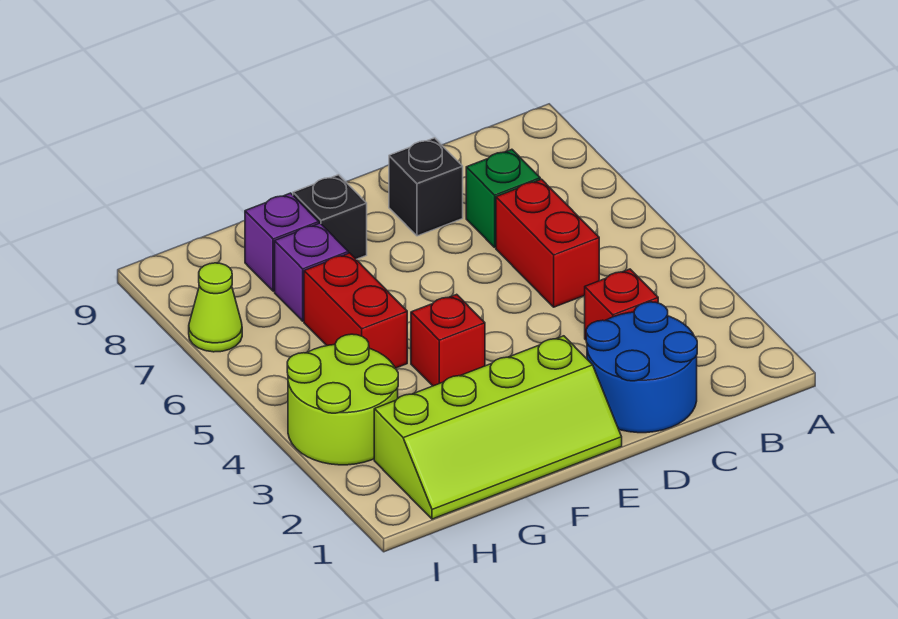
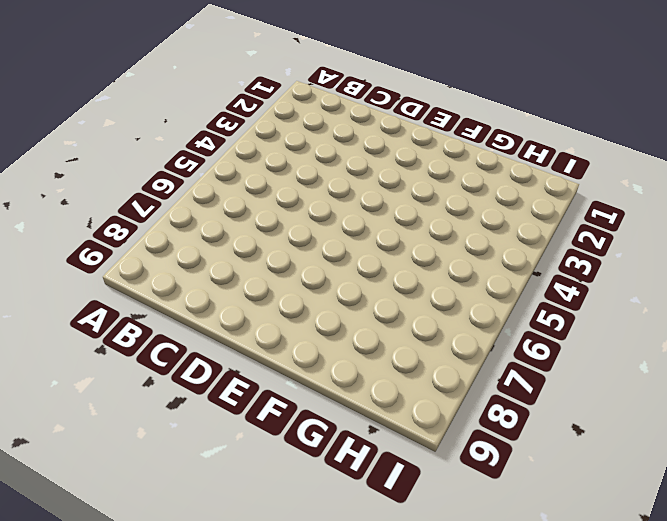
none -> blue round brick C1:D2 level 1
none -> red brick C3 level 1
none -> red brick C5:C6 level 1

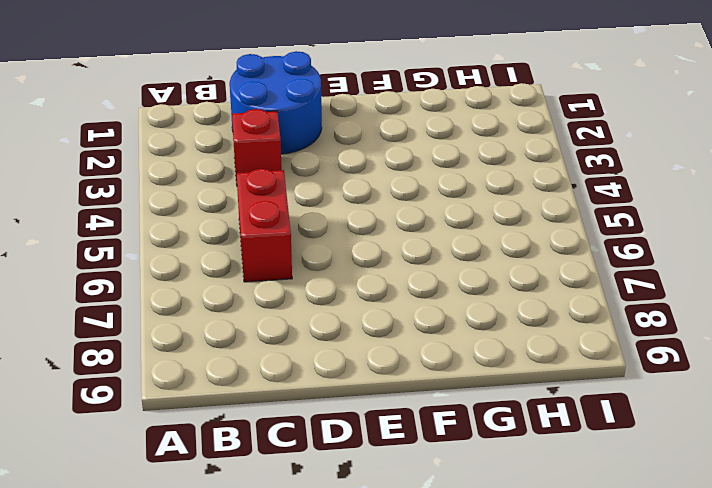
none -> green brick C7 level 1
none -> black brick D8 level 1
none -> lime slope E1:H2 level 1 top 2

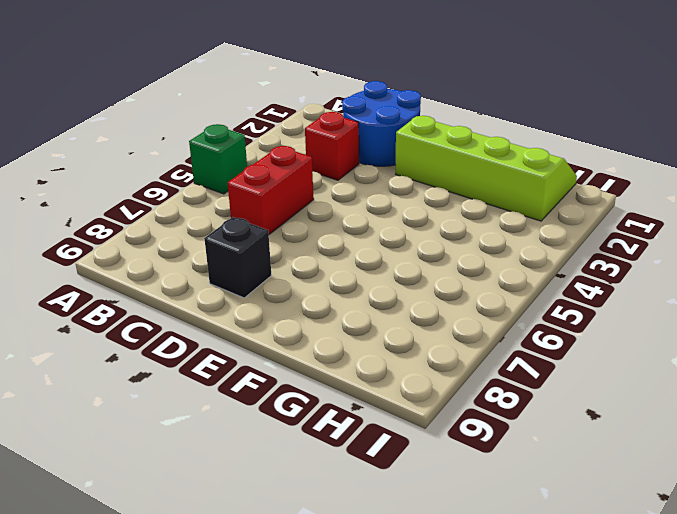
green brick A5 level 1 -> green brick C7 level 1
none -> red brick F4 level 1
none -> black brick F8 level 1
none -> red brick G5:G6 level 1

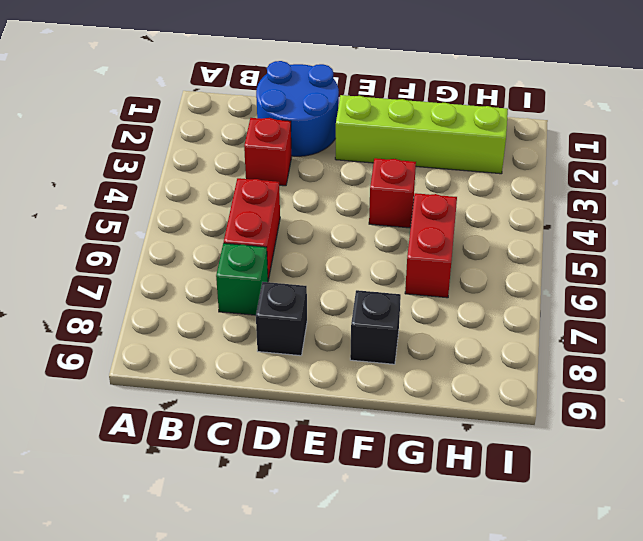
none -> purple brick G7 level 1
none -> purple brick G8 level 1
none -> lime round brick H3:I4 level 1

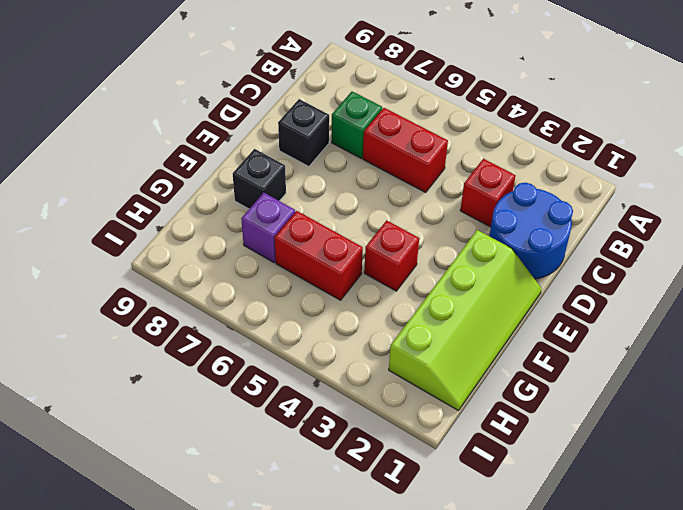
none -> purple brick G8 level 1
none -> lime round brick H3:I4 level 1
none -> lime cone I7 level 1

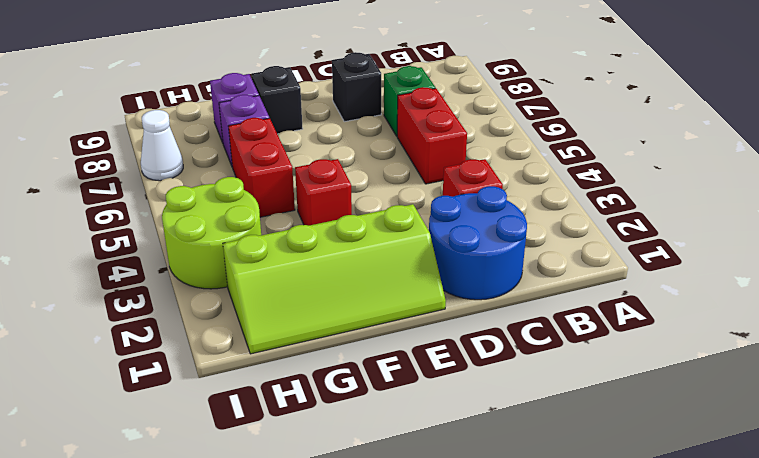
white cone I7 level 1 -> lime cone I7 level 1

